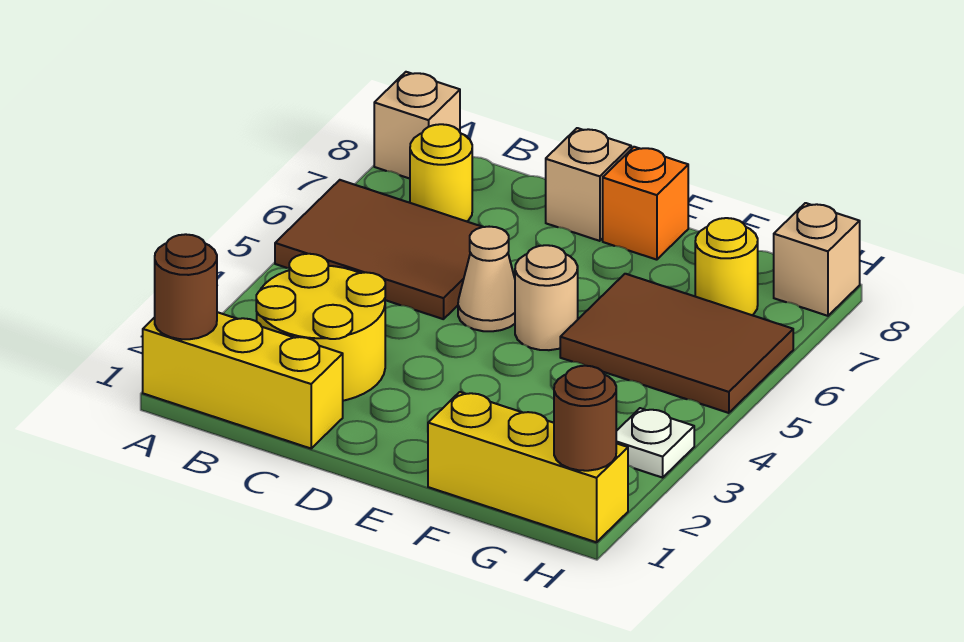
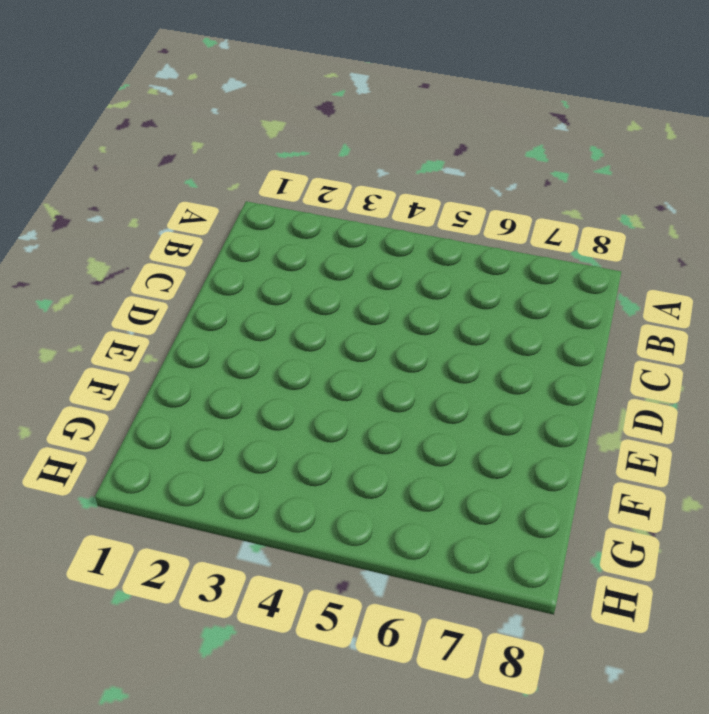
none -> yellow brick A1:C1 level 1
none -> brown tile A5:C6 level 1
none -> tan brick A8 level 1

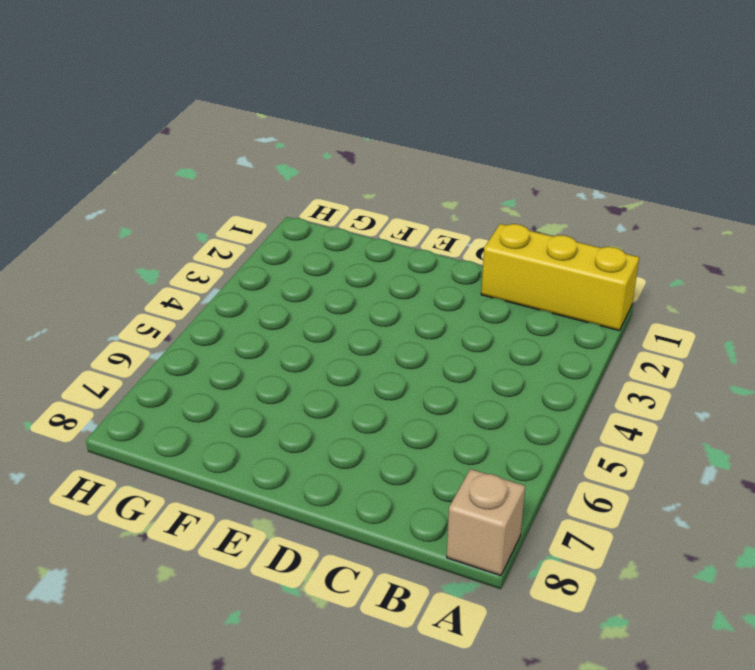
none -> brown tile A5:C6 level 1
none -> yellow round brick B2:C3 level 1
none -> yellow round brick B7 level 1

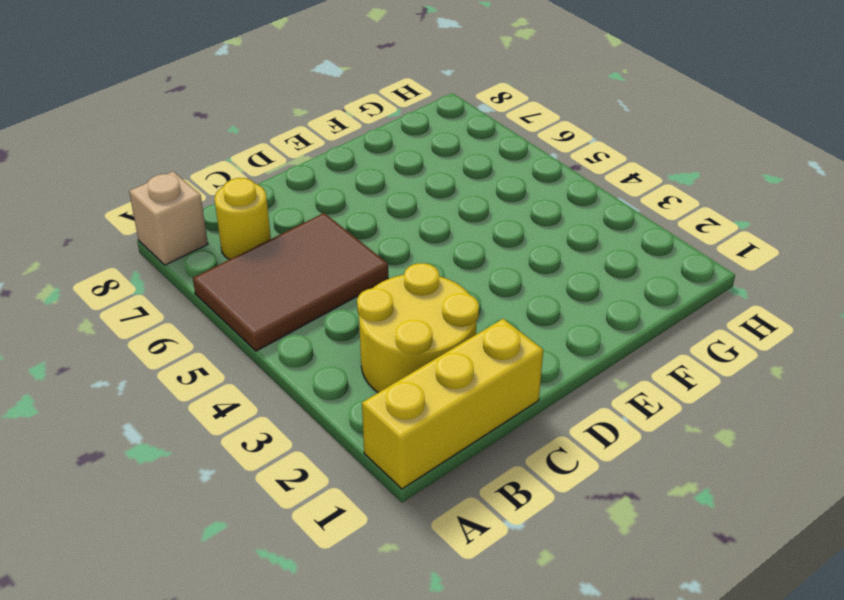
none -> tan cone D5 level 1
none -> tan brick D8 level 1
none -> tan round brick E5 level 1

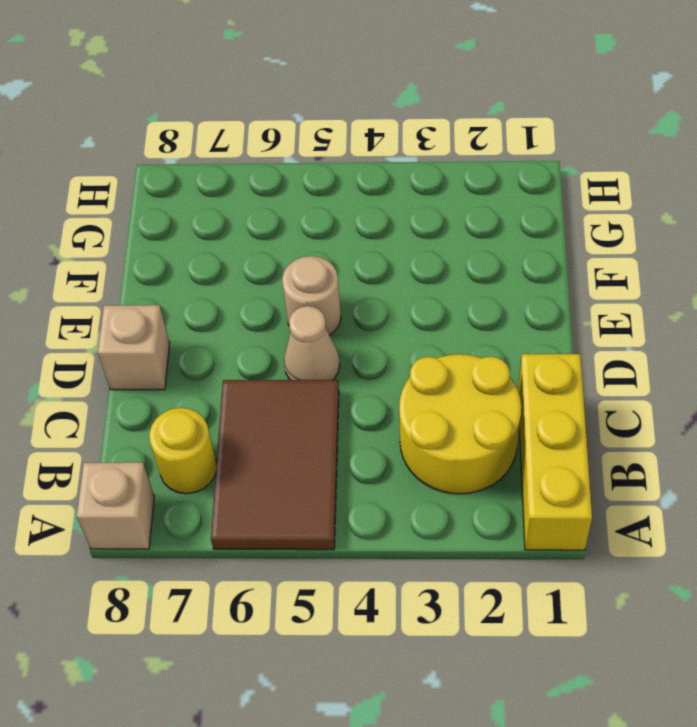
none -> orange brick E8 level 1
none -> yellow brick F1:H1 level 1
none -> brown tile F5:H6 level 1

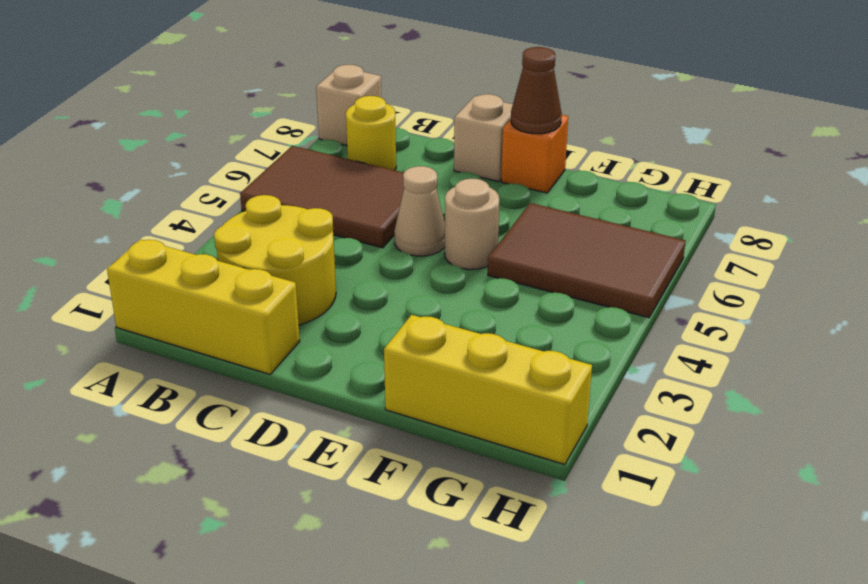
brown cone E8 level 2 -> none
none -> yellow round brick G7 level 1
none -> white plate H3 level 1
none -> tan brick H8 level 1

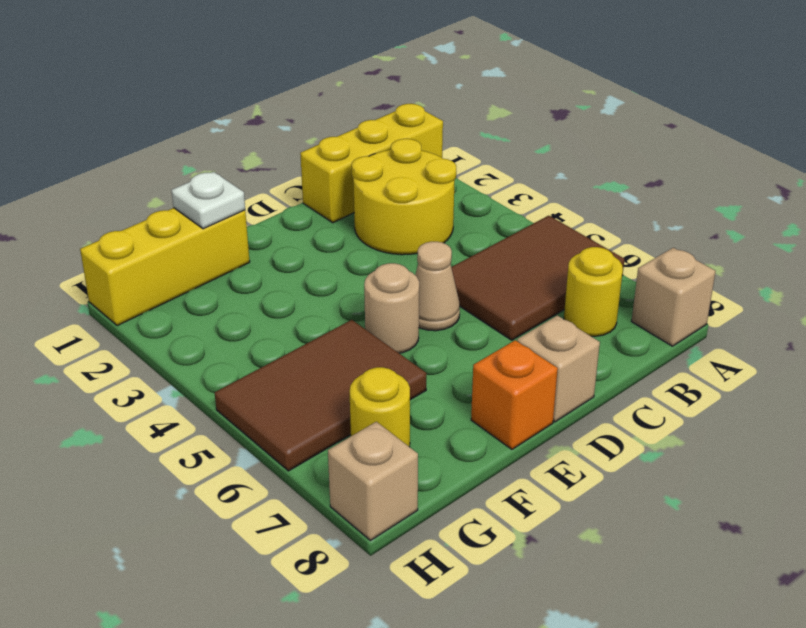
white plate F1 level 2 -> white plate H3 level 1
none -> brown round brick A1 level 2
none -> brown round brick H1 level 2

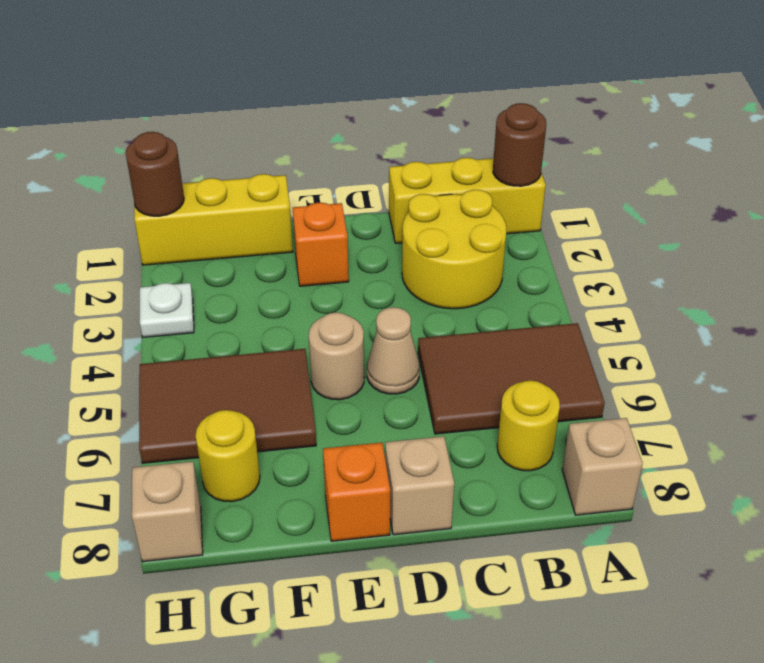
orange brick E2 level 1 -> none

